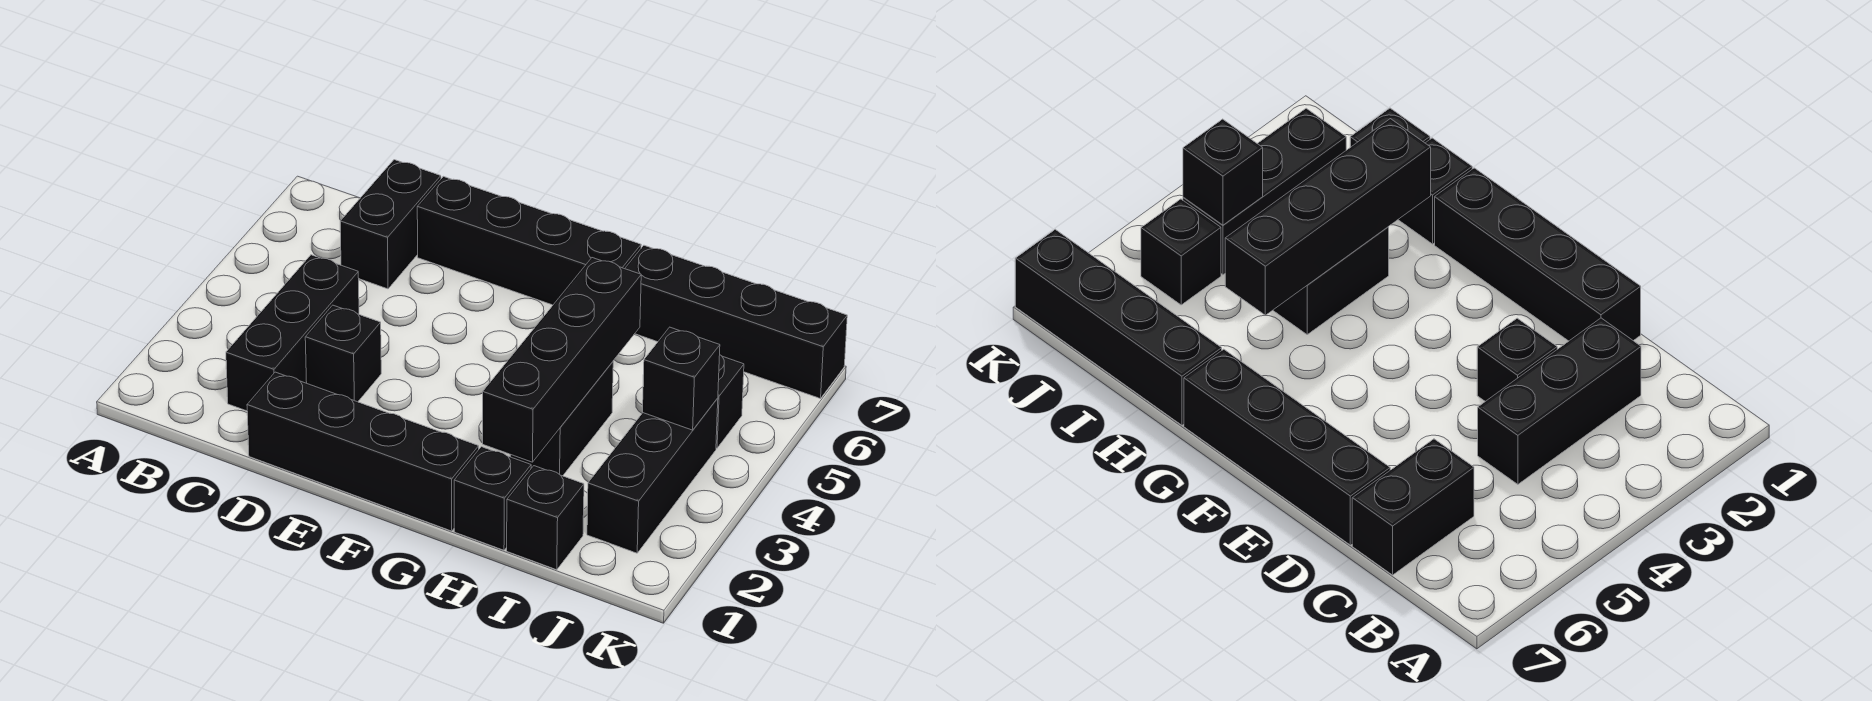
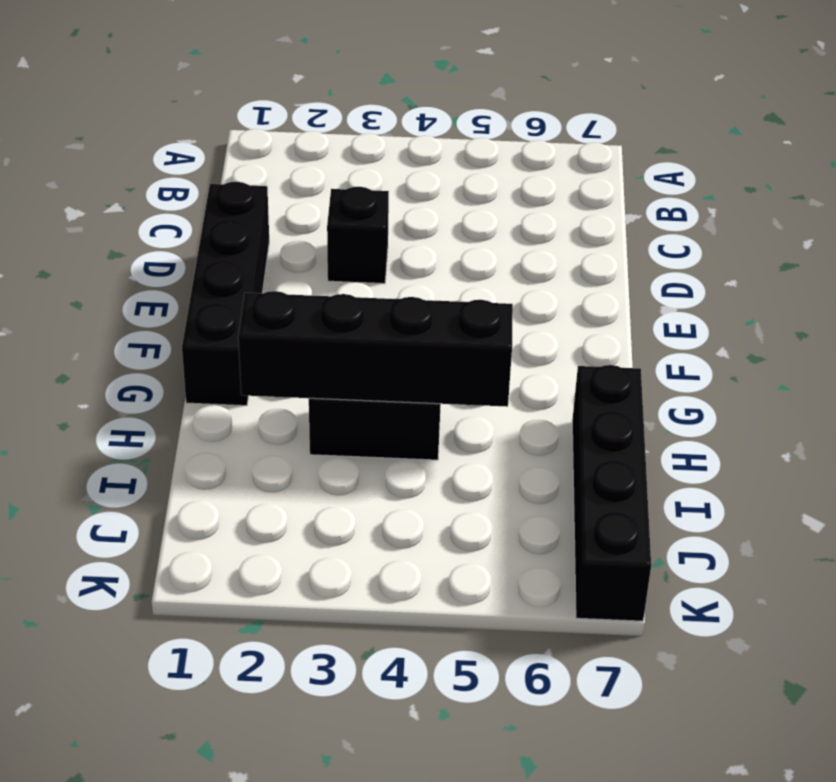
none -> black brick C2:C4 level 1
none -> black brick C6:C7 level 1
none -> black brick D7:G7 level 1

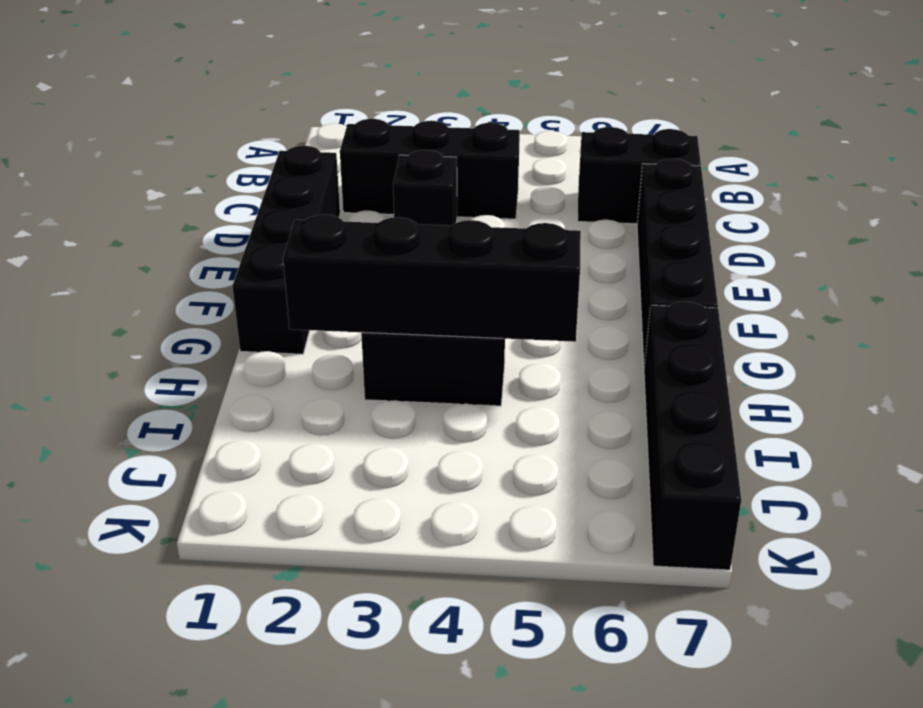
none -> black brick H1 level 1
none -> black brick I1 level 1
none -> black brick J2:J4 level 1

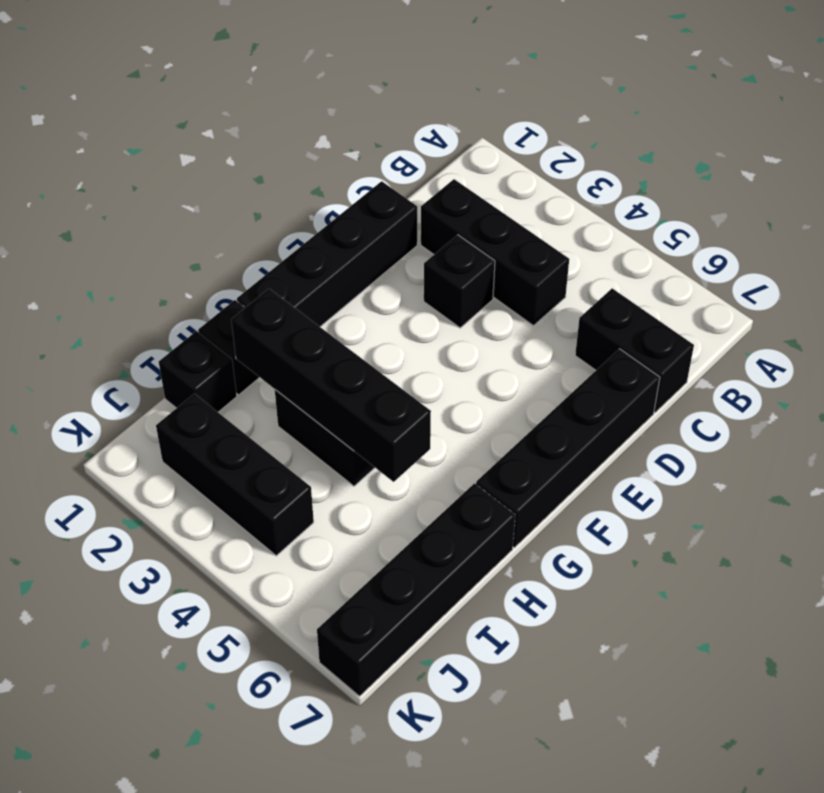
none -> black brick J5 level 1
none -> black brick J4 level 2

